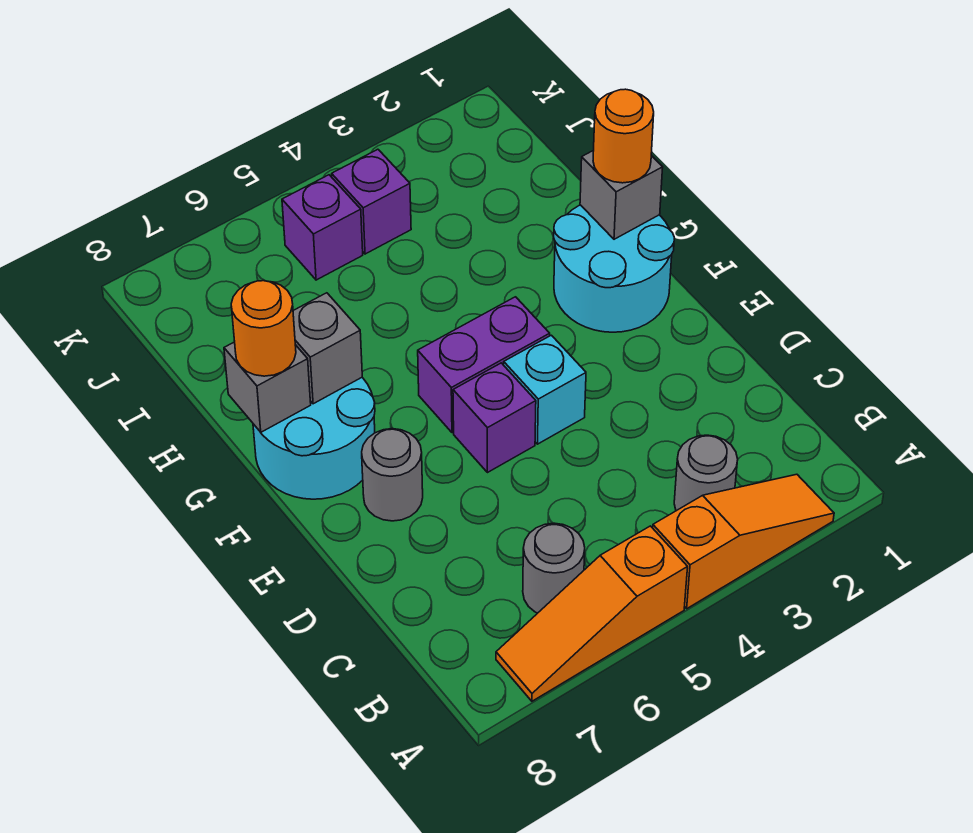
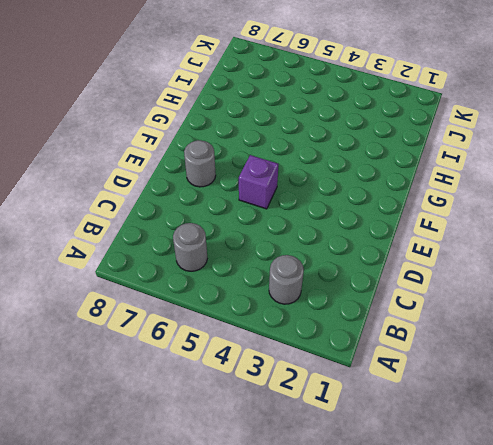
none -> orange slope A2:A4 level 1 top 4
none -> orange slope A5:A7 level 1 top 5
none -> cyan brick E4 level 1

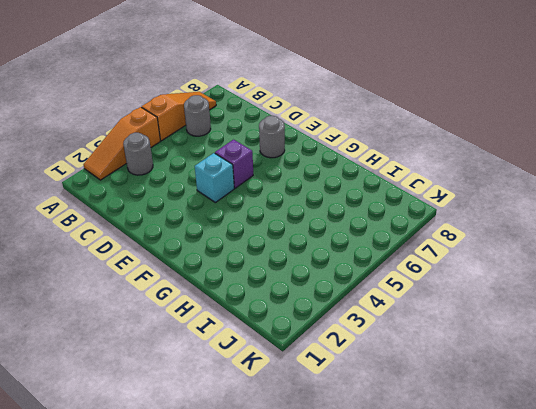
none -> cyan round brick F1:G2 level 1
none -> purple brick F4:F5 level 1
none -> cyan round brick F7:G8 level 1

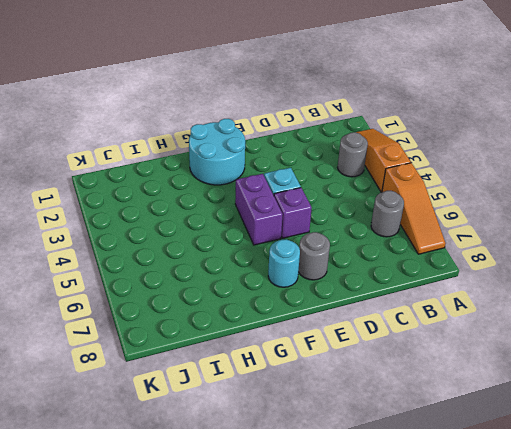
cyan round brick F7 level 1 -> cyan round brick F7:G8 level 1
none -> purple brick J4 level 1
none -> purple brick J5 level 1
none -> grey brick G1 level 2

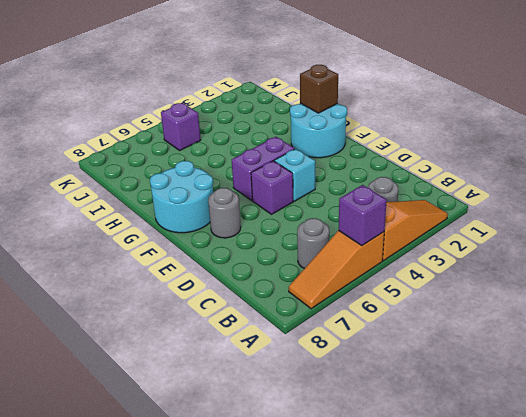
purple brick A5 level 2 -> purple brick J4 level 1
brown brick G1 level 2 -> grey brick G1 level 2
none -> grey brick G7 level 2
none -> grey brick G8 level 2
none -> orange round brick G1 level 3

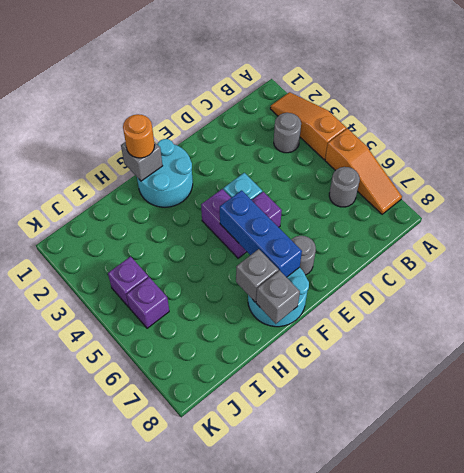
blue brick F5:F7 level 2 -> none
none -> orange round brick G8 level 3

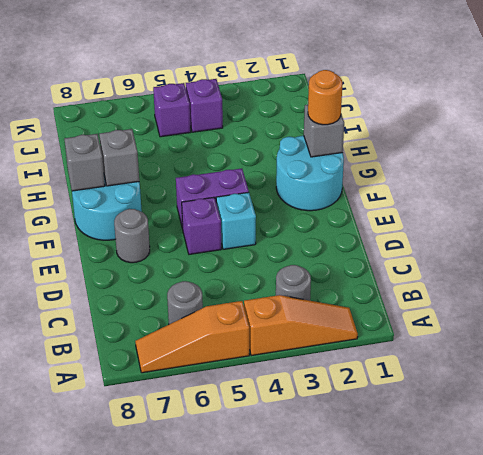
none -> orange round brick G8 level 3

